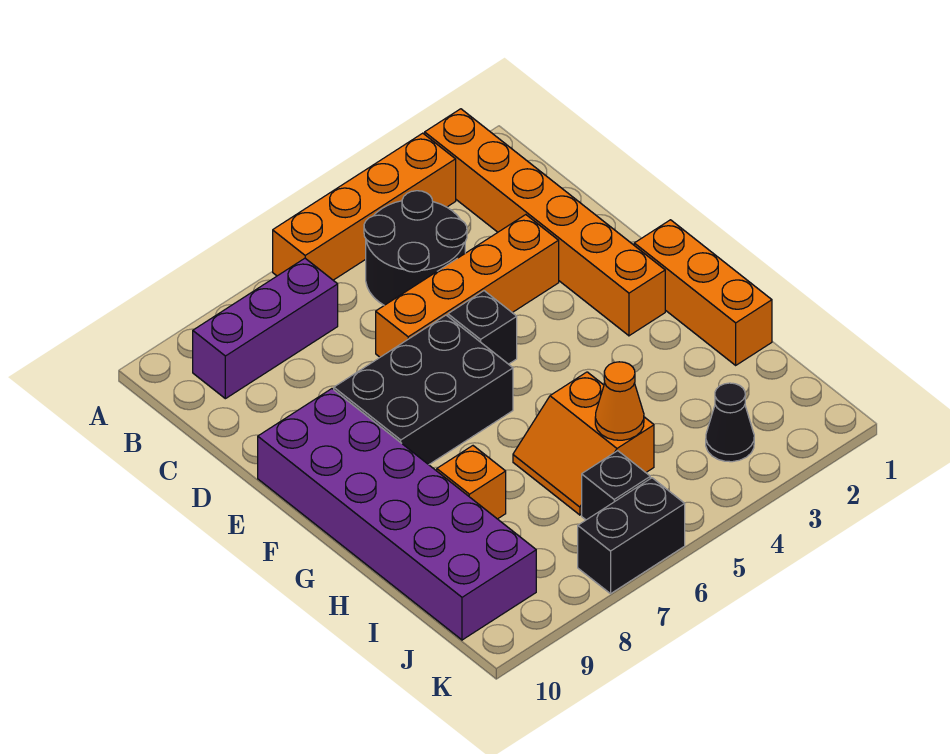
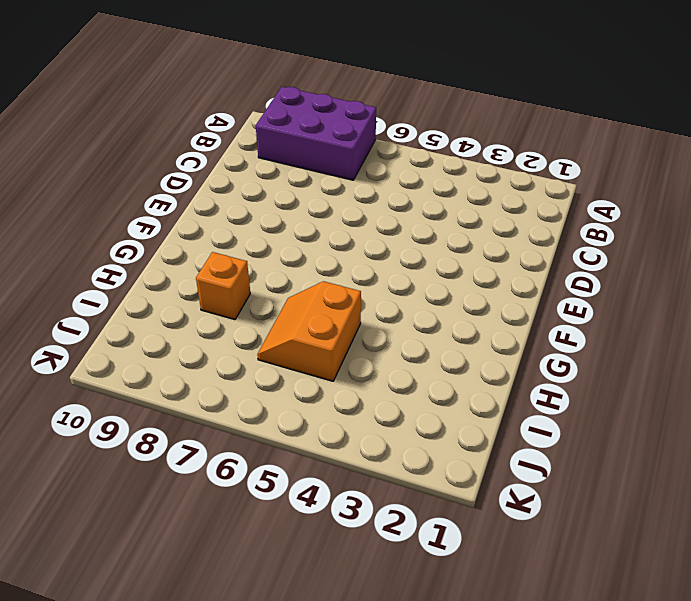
purple brick A7:B9 level 1 -> purple brick B7:B9 level 1
none -> orange brick A2:F2 level 1
none -> orange brick A3:A6 level 1
none -> black round brick B4:C5 level 1

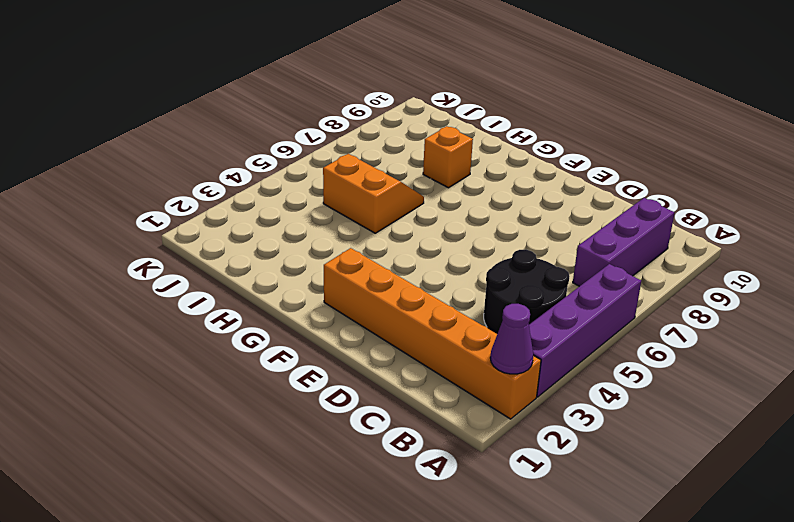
purple cone A2 level 2 -> none
purple brick A3:A6 level 1 -> orange brick A3:A6 level 1
none -> orange brick D3:D6 level 1
none -> black brick E5 level 1
none -> black brick E6:F8 level 1

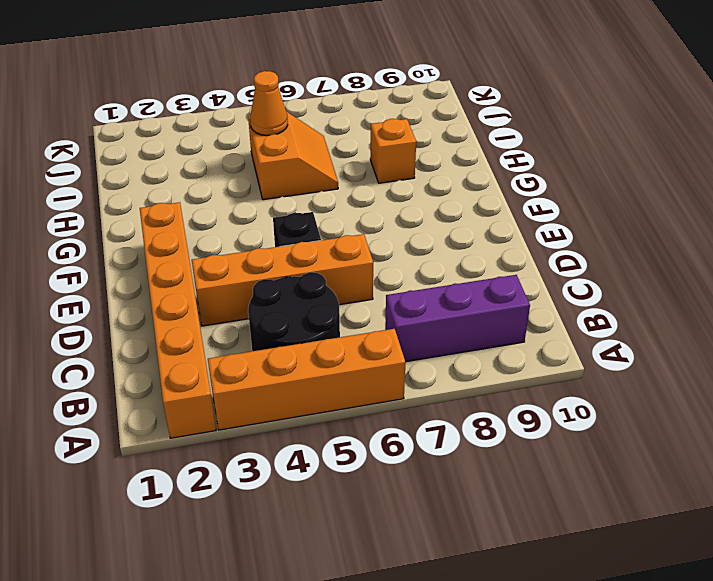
none -> black brick E6:F8 level 1
none -> purple brick E9:J10 level 1
none -> orange brick F1:H1 level 1

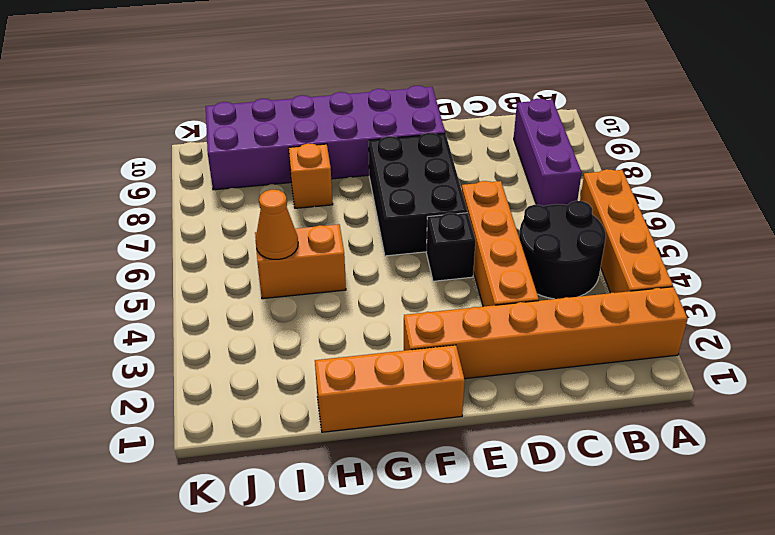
none -> black cone J3 level 1
none -> black brick J6 level 1
none -> black brick K6:K7 level 1

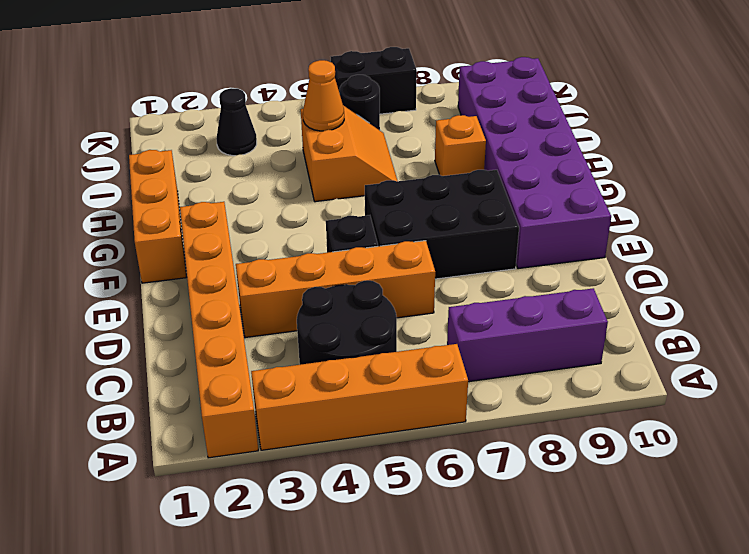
black round brick J6 level 1 -> black brick J6 level 1

